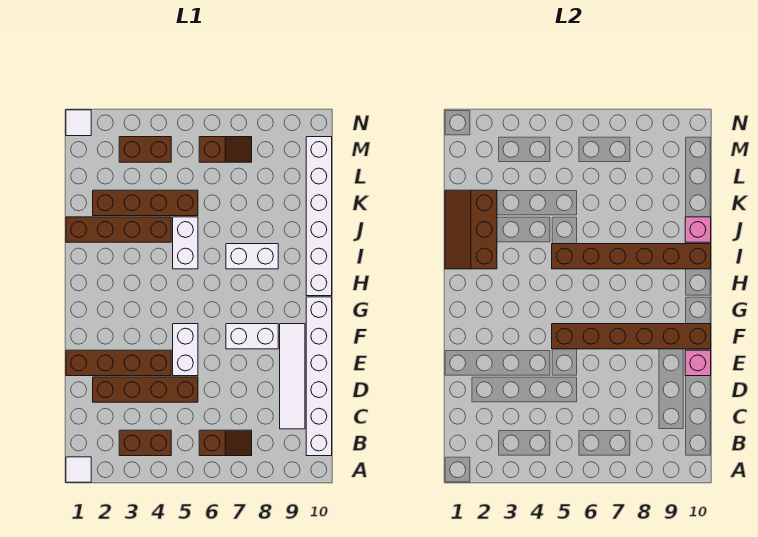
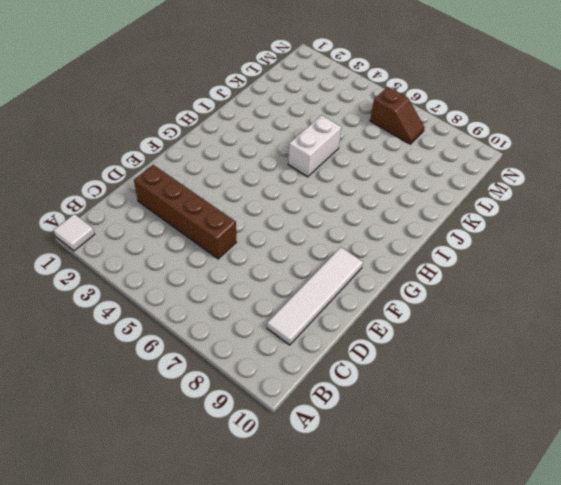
none -> brown brick B3:B4 level 1
none -> brown slope B6:B7 level 1 top 6
none -> white brick B10:G10 level 1

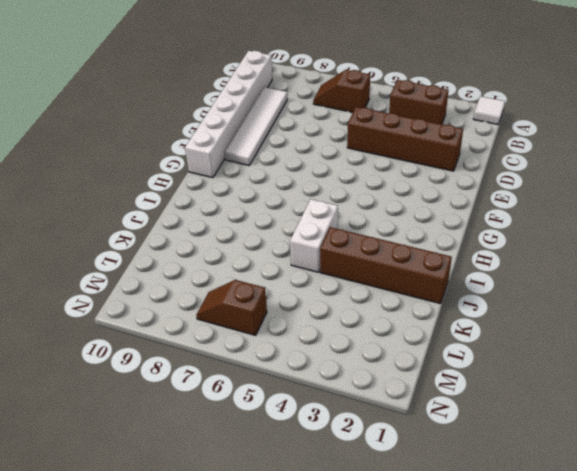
none -> brown brick E1:E4 level 1
none -> white brick E5:F5 level 1
none -> white brick F7:F8 level 1

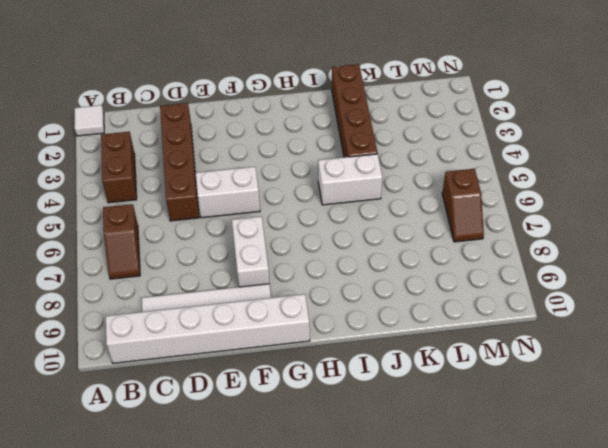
none -> brown brick E1:E4 level 1
none -> white brick H10:M10 level 1
none -> white brick I7:I8 level 1

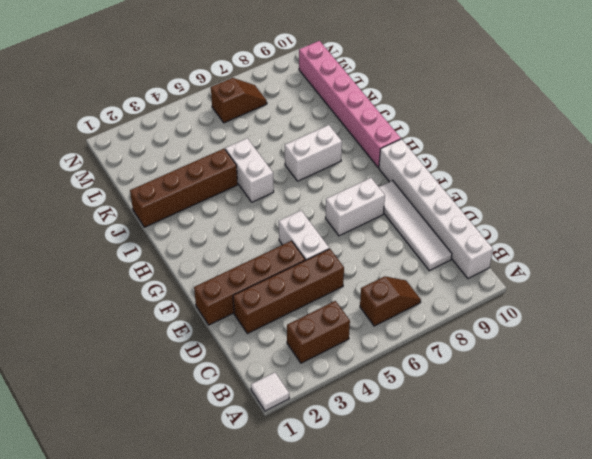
pink brick H10:M10 level 1 -> white brick H10:M10 level 1
none -> brown brick K2:K5 level 1
none -> brown brick M3:M4 level 1
none -> white tile N1 level 1

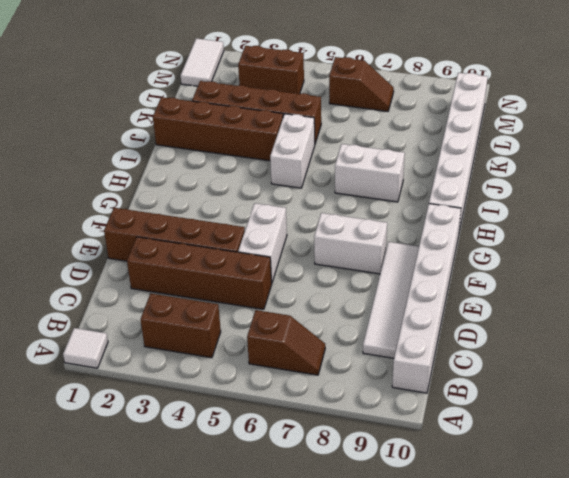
white tile M1:N1 level 1 -> white tile N1 level 1
none -> pink brick E10 level 2
none -> brown brick F5:F10 level 2
none -> brown slope I1:K2 level 2 top 2

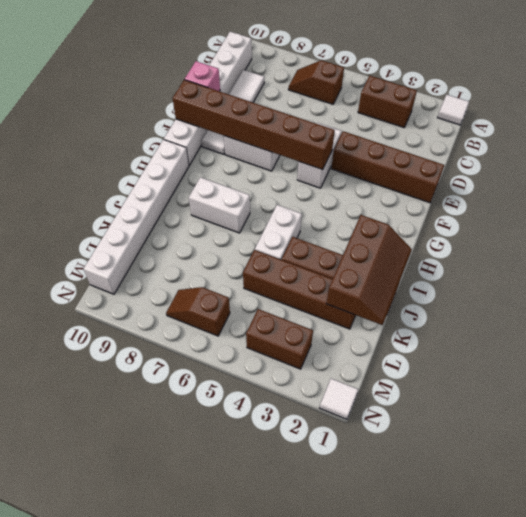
none -> brown brick D2:D5 level 1
none -> brown brick I5:I10 level 2
none -> pink brick J10 level 2

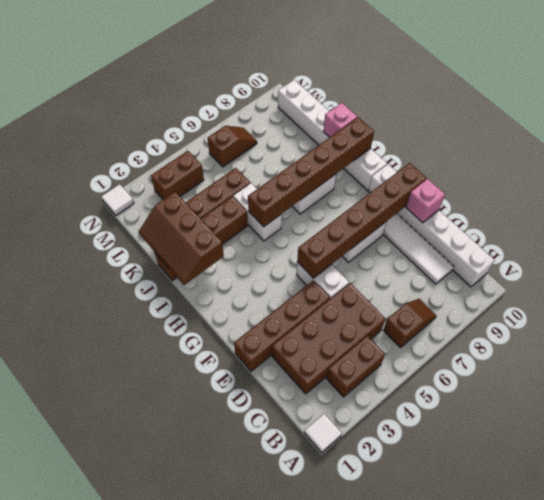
brown brick C2:D5 level 1 -> brown brick D2:D5 level 1

